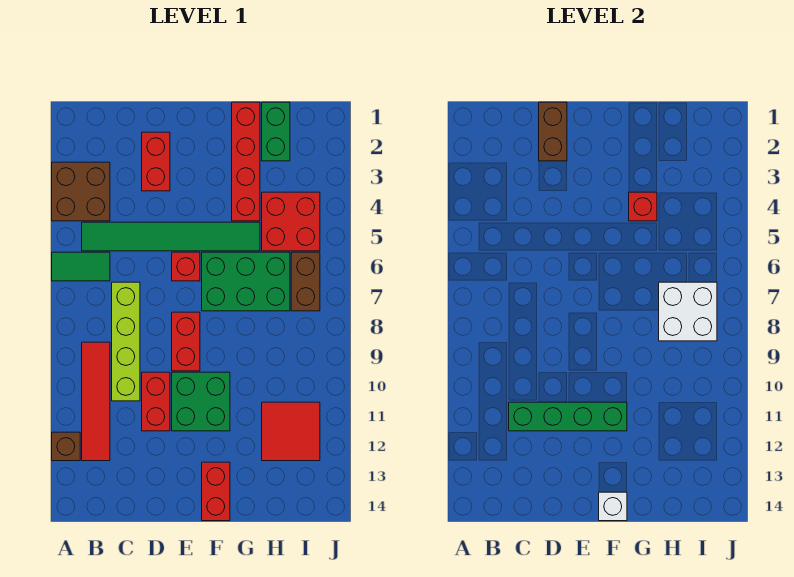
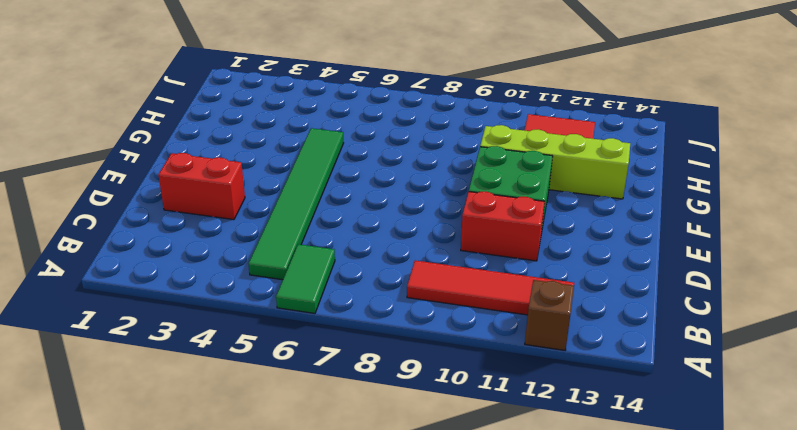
lime brick G10:G13 level 1 -> lime brick C7:C10 level 1
none -> brown brick A3:B4 level 1
none -> red brick E6 level 1
none -> red brick E8:E9 level 1

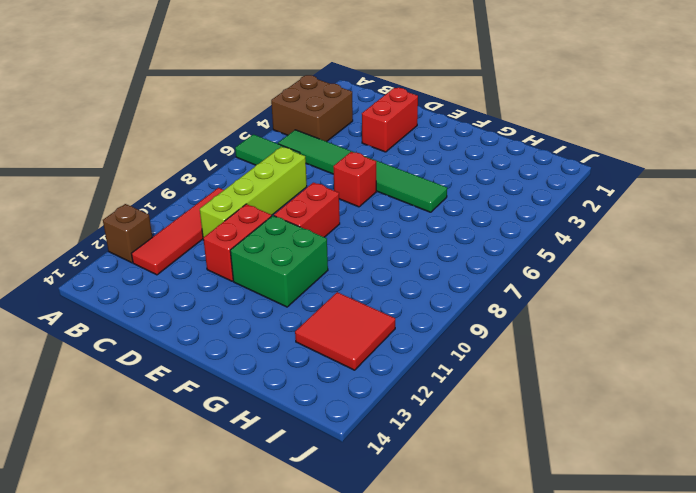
none -> green brick F6:H7 level 1
none -> red brick F13:F14 level 1
none -> red brick G1:G4 level 1

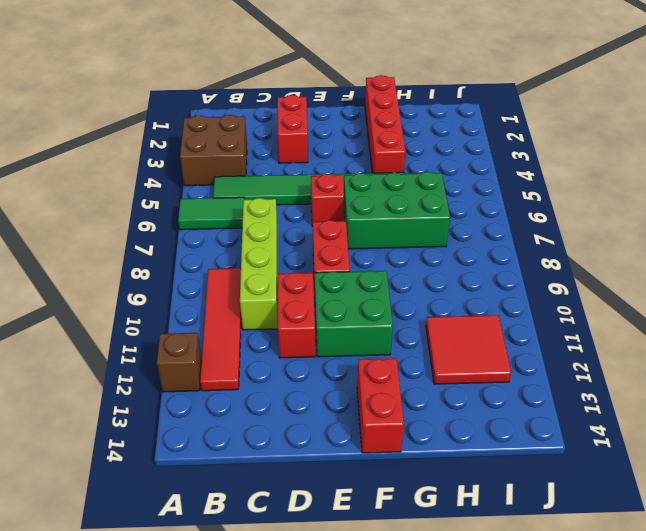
none -> green brick H1:H2 level 1
none -> red brick H4:I5 level 1
none -> brown brick I6:I7 level 1

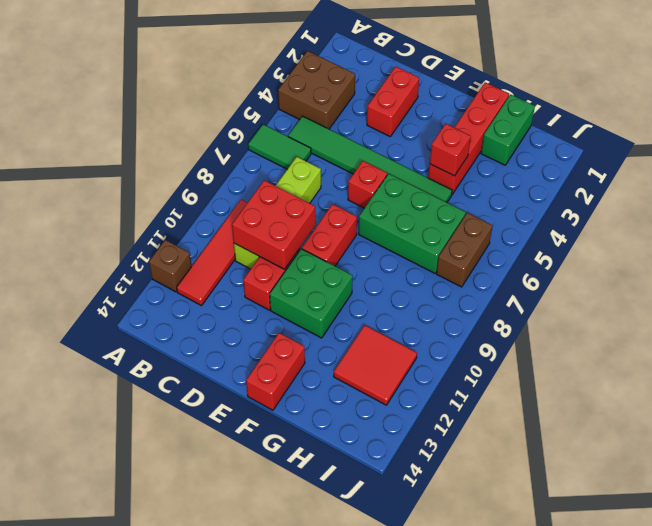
red brick C9:D10 level 2 -> red brick H4:I5 level 1
none -> green brick C11:F11 level 2
none -> brown brick D1:D2 level 2
none -> white brick F14 level 2

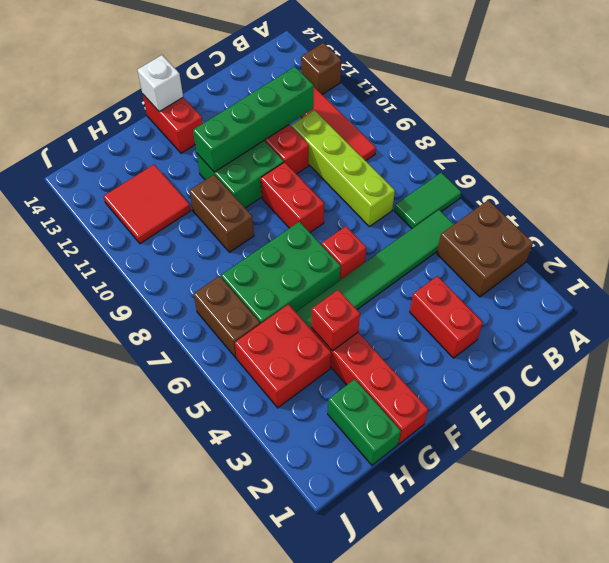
brown brick G9:G10 level 1 -> brown brick D1:D2 level 2
none -> white brick H7:I8 level 2

